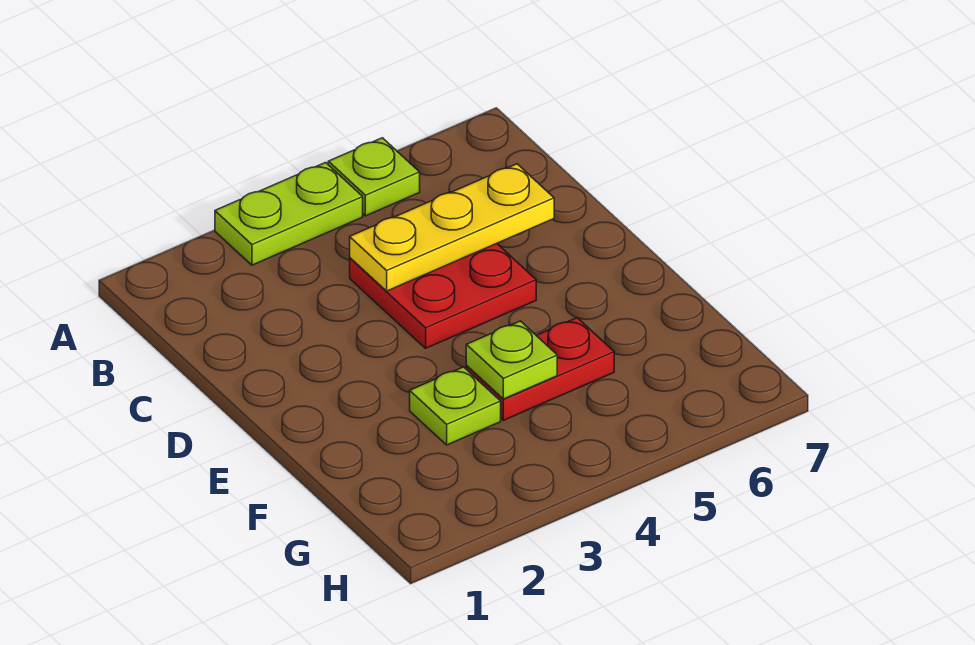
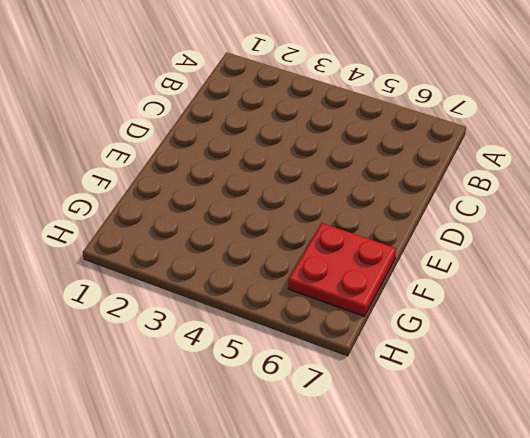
red plate F6:G7 level 1 -> red plate C4:D5 level 1
none -> lime plate A3:A4 level 1
none -> lime plate A5 level 1

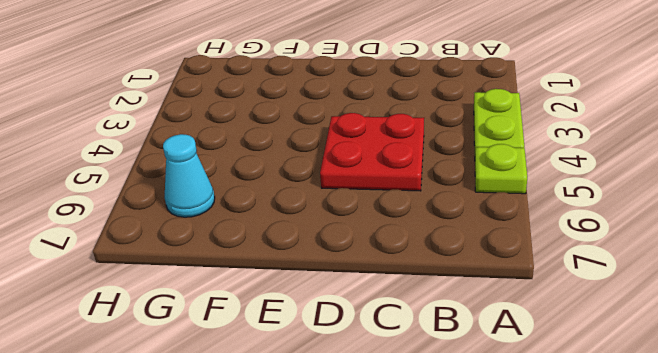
cyan cone G6 level 1 -> none
none -> lime plate F3 level 1
none -> red plate F4:F5 level 1

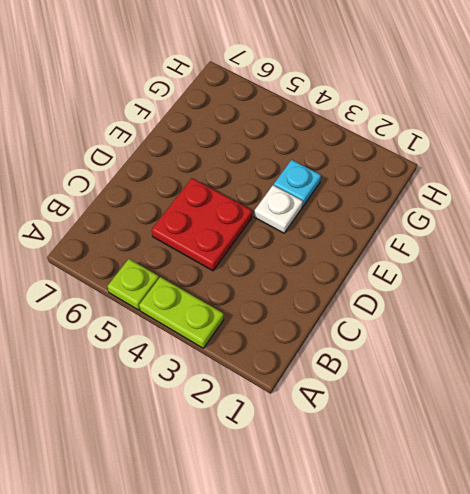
white plate E3 level 1 -> none
cyan plate F3 level 1 -> lime plate F3 level 1
none -> red plate F4:F5 level 1
none -> yellow plate C4:C6 level 2

